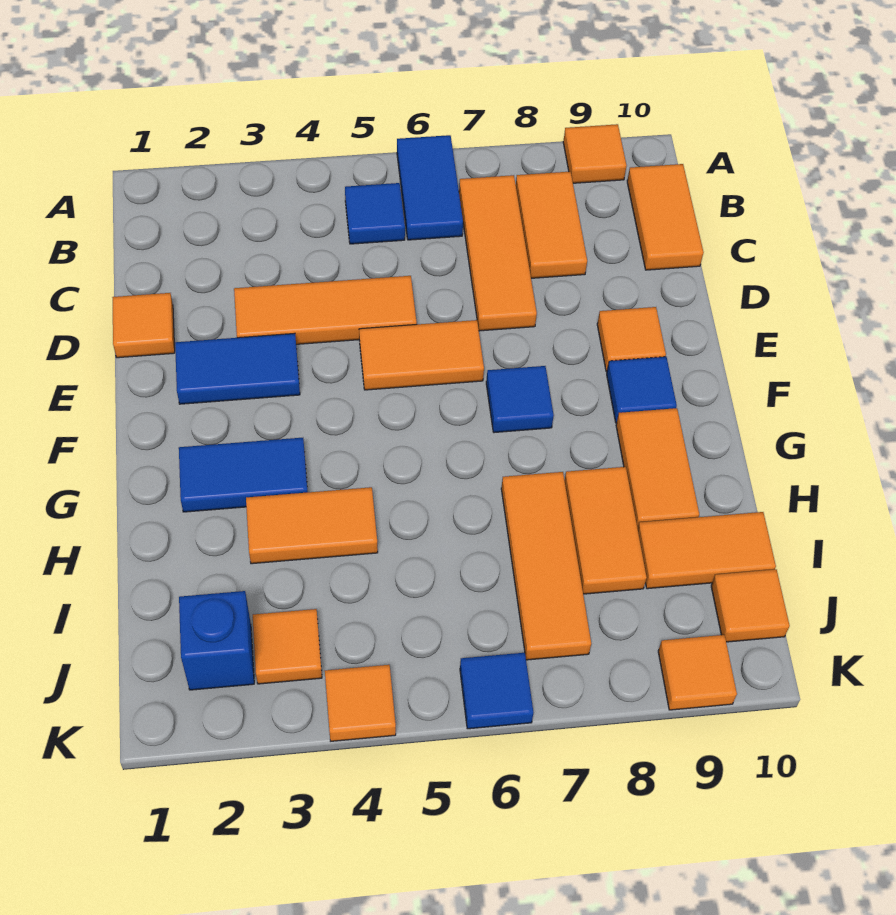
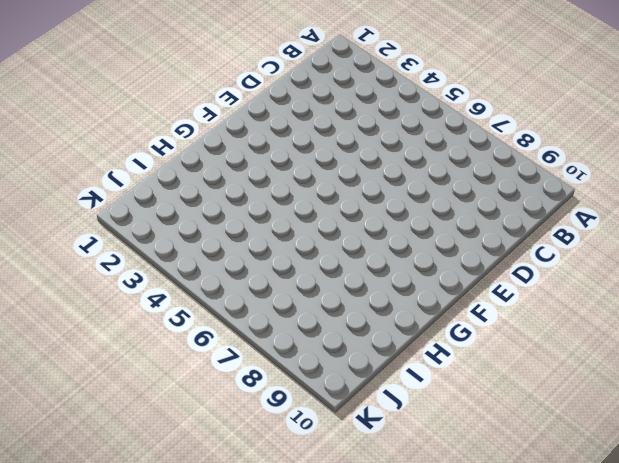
none -> blue tile A6:B6 level 1
none -> orange tile A9 level 1
none -> blue tile B5 level 1

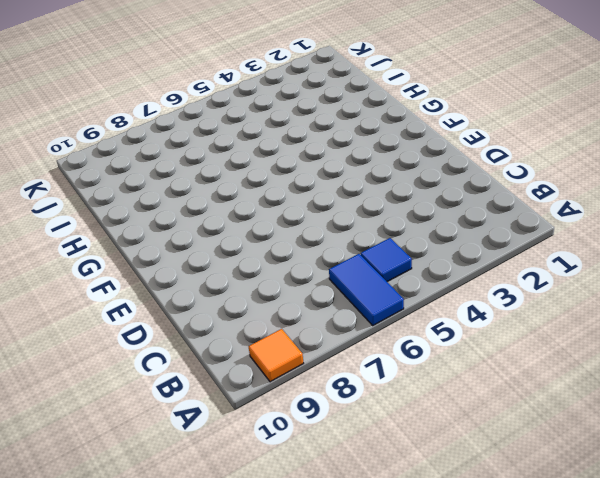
none -> orange tile B7:D7 level 1
none -> orange tile B8:C8 level 1
none -> orange tile B10:C10 level 1

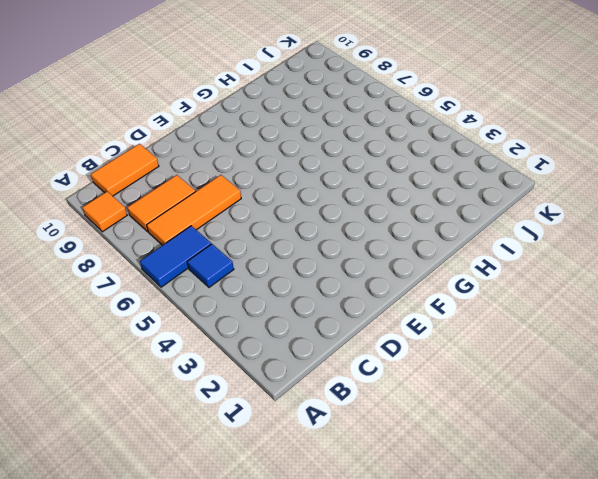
none -> orange tile D1 level 1
none -> orange tile D3:D5 level 1
none -> blue tile E2:E3 level 1

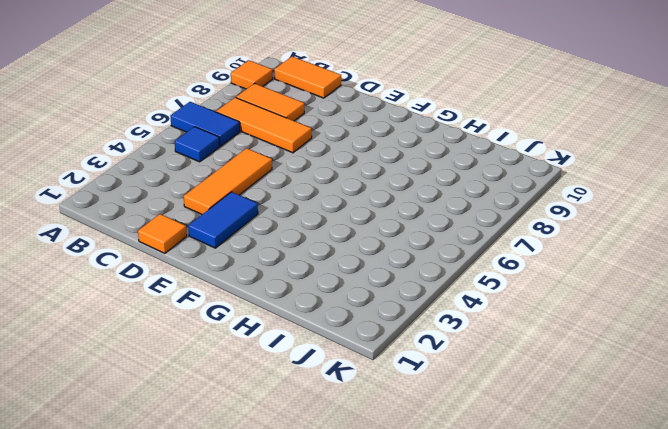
none -> orange tile E5:E6 level 1
none -> orange tile E9 level 1
none -> blue tile F7 level 1

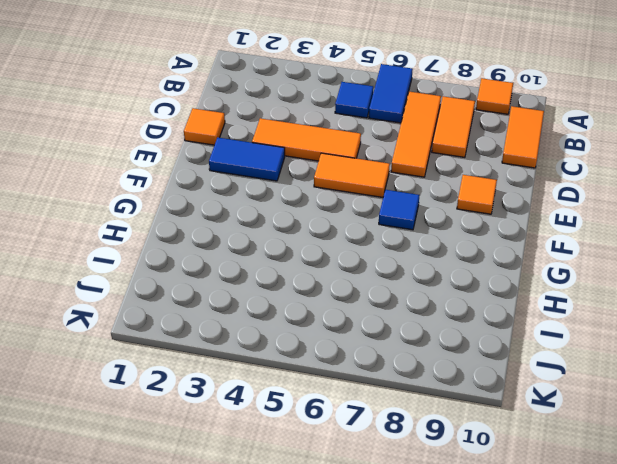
none -> blue tile F9 level 1
none -> blue tile G2:G3 level 1
none -> orange tile G9:H9 level 1

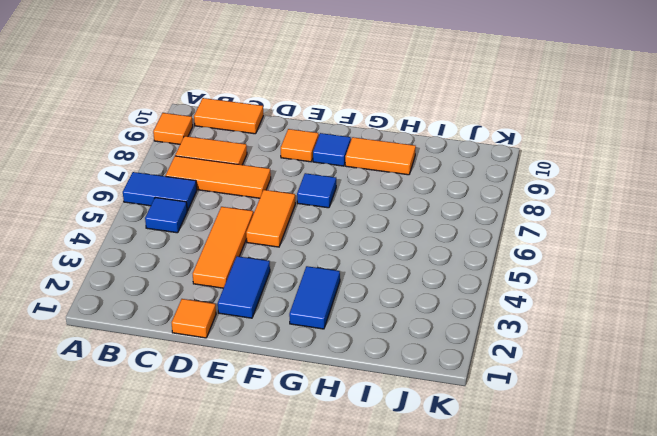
none -> orange tile H3:H4 level 1
none -> orange tile H7:J7 level 1
none -> orange tile H8:I8 level 1

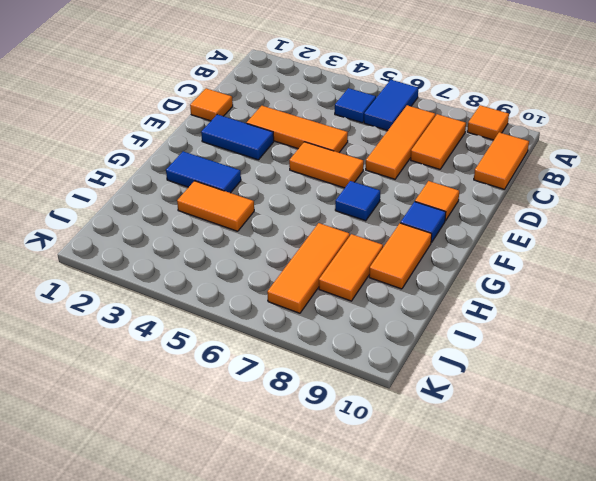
none -> orange tile I9:I10 level 1
none -> blue brick J2 level 1
none -> orange tile J3 level 1

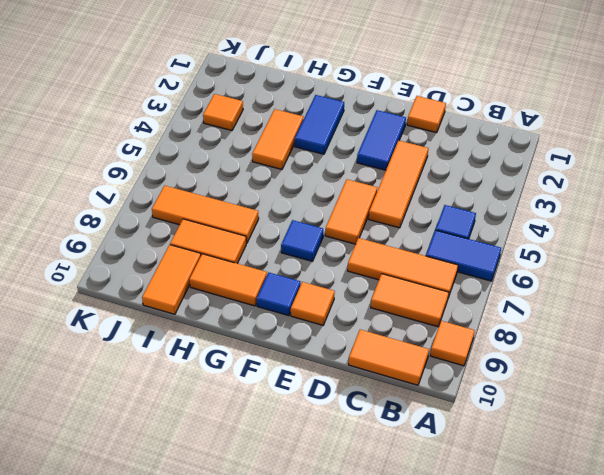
none -> blue brick J2 level 1
none -> orange tile J10 level 1
none -> orange tile K4 level 1

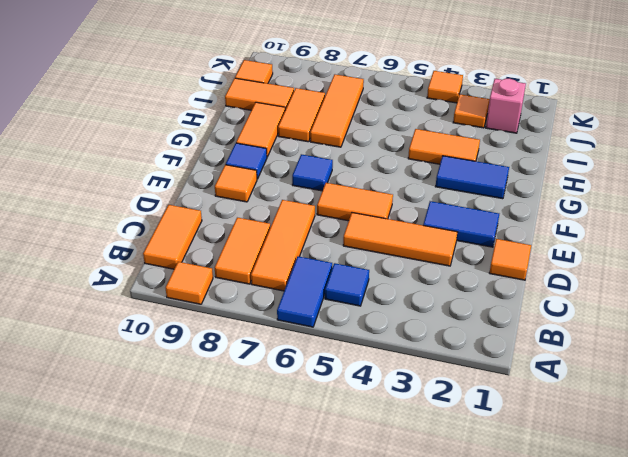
pink brick J2 level 1 -> blue brick J2 level 1
none -> blue tile K6 level 1
none -> orange tile K9 level 1

